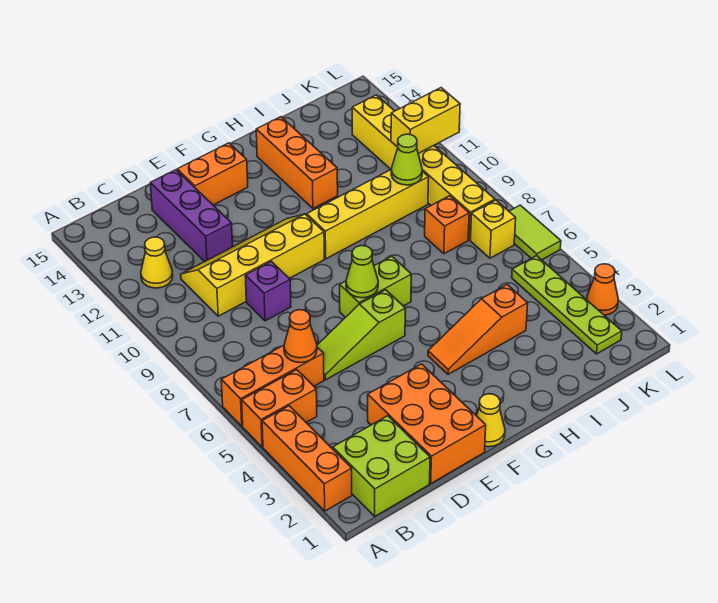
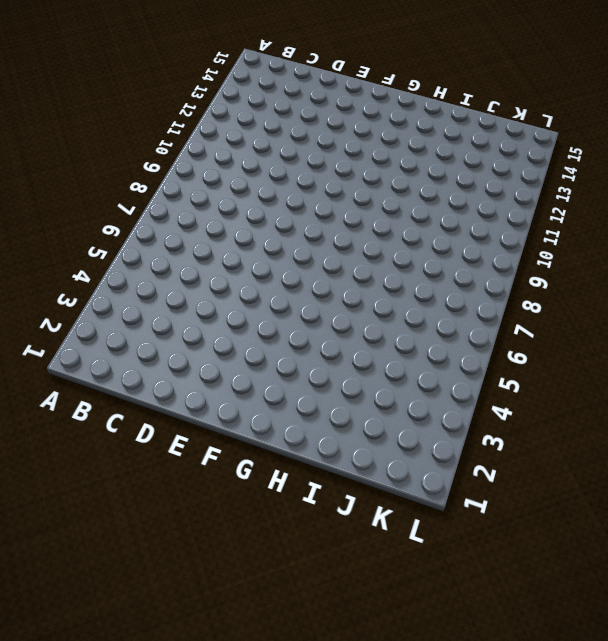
none -> orange brick A2:A4 level 1
none -> orange brick A5:B5 level 1
none -> orange brick A6:C6 level 1

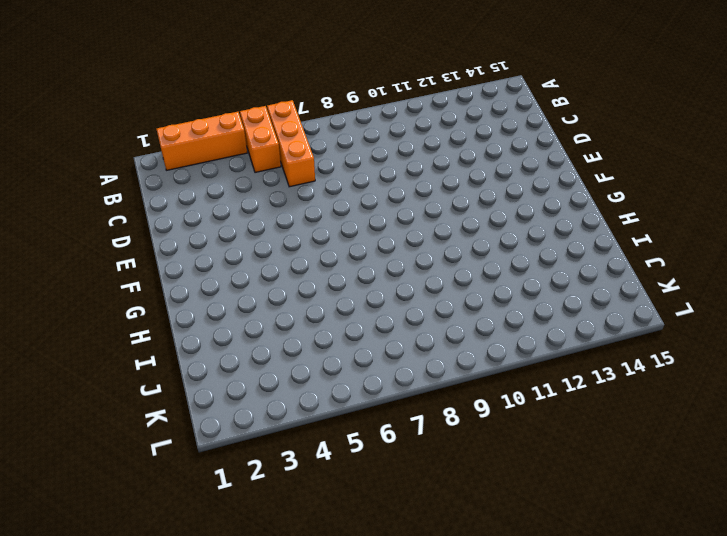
none -> lime brick B1:C2 level 1
none -> yellow cone B12 level 1
none -> yellow slope C10:F11 level 1 top 10

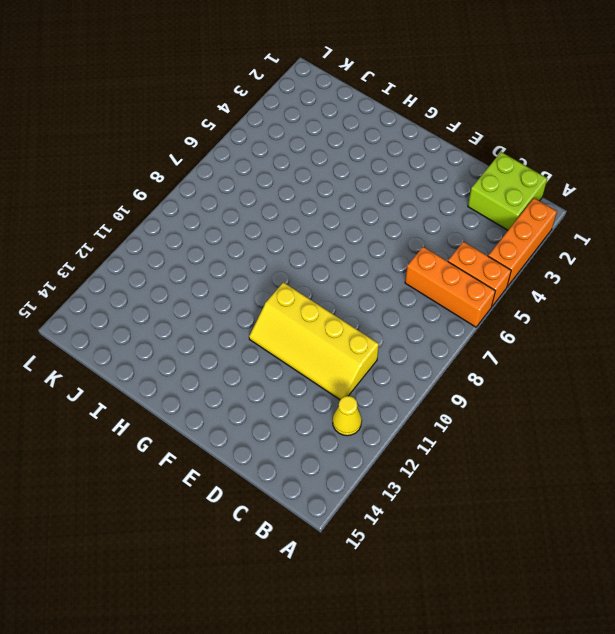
none -> orange brick D1:E3 level 1
none -> lime slope D6:F6 level 1 top F
none -> purple brick D9 level 1

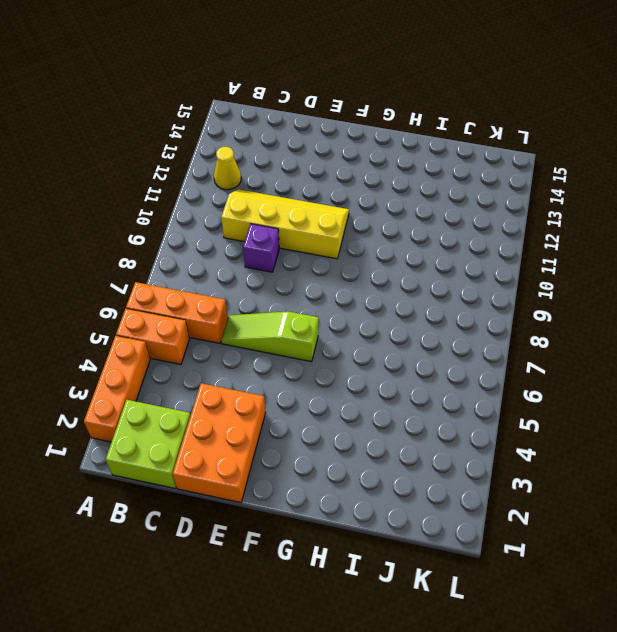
none -> purple brick D12:D14 level 1
none -> orange brick E14:F14 level 1
none -> yellow cone F1 level 1

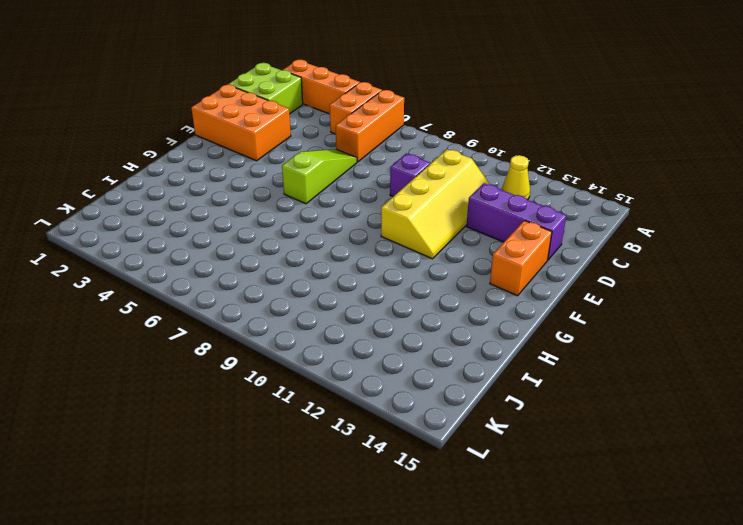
none -> yellow cone F1 level 1
none -> lime brick F7:G7 level 1
none -> orange slope G4:I4 level 1 top I

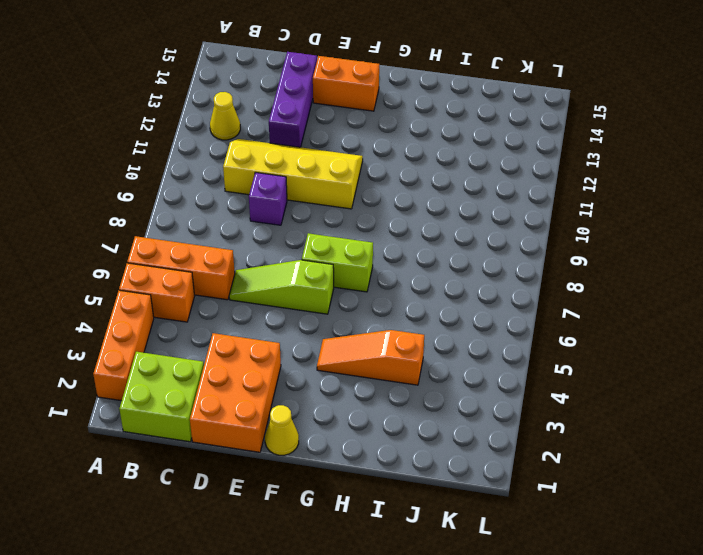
none -> yellow brick G10:J10 level 1
none -> orange brick H12:H14 level 1
none -> orange brick J8 level 1

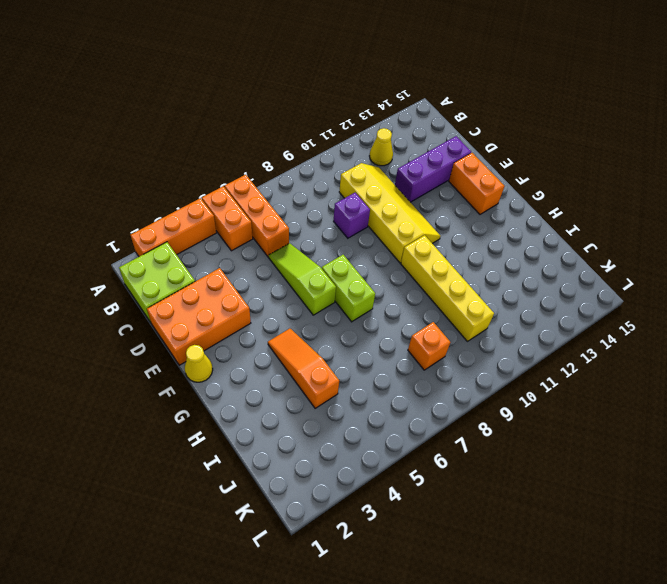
none -> orange brick H12:H14 level 1
none -> lime plate K2:K5 level 1
none -> yellow brick K7 level 1

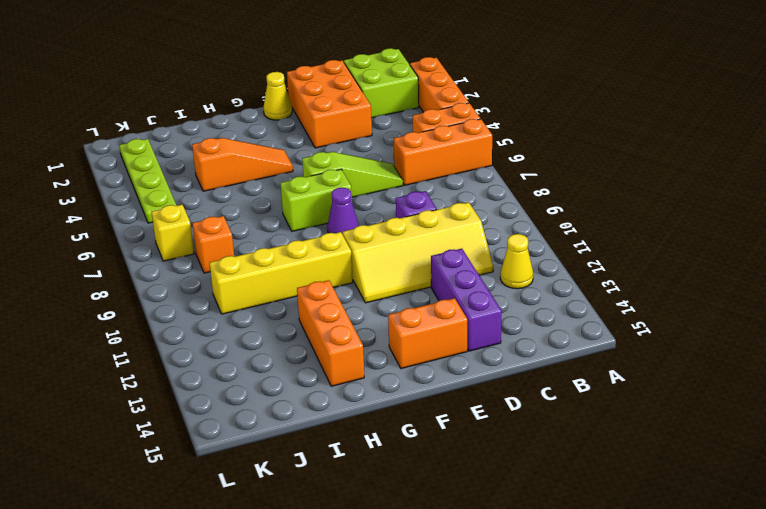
purple cone F8 level 1 -> none
none -> yellow brick K8:K13 level 1
none -> orange cone L3 level 1
none -> lime tile L6:L7 level 1

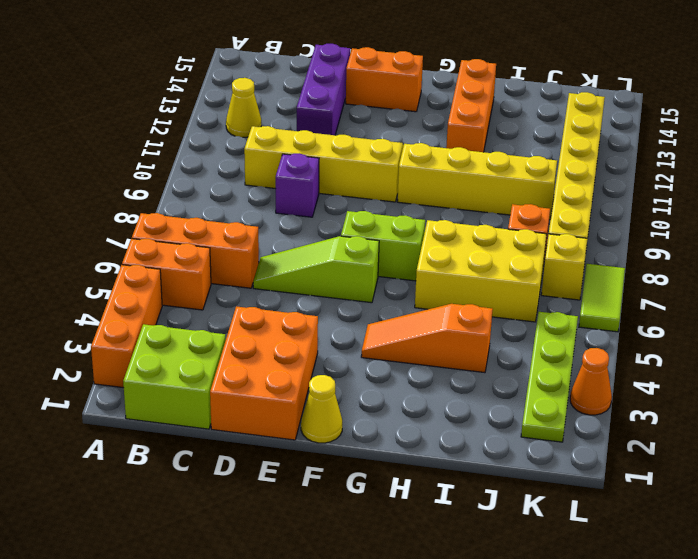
yellow brick H6:J7 level 1 -> none
none -> orange cone C6 level 2
none -> lime cone F7 level 2
none -> lime cone J10 level 2

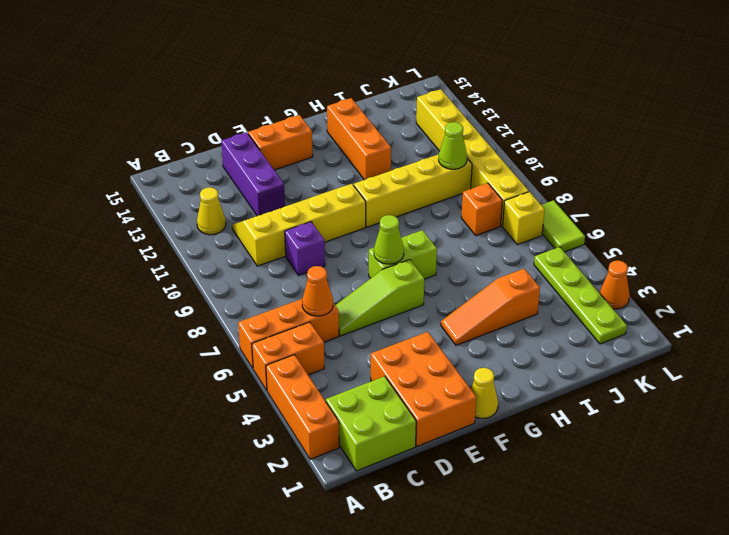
none -> yellow brick K11:L11 level 2

